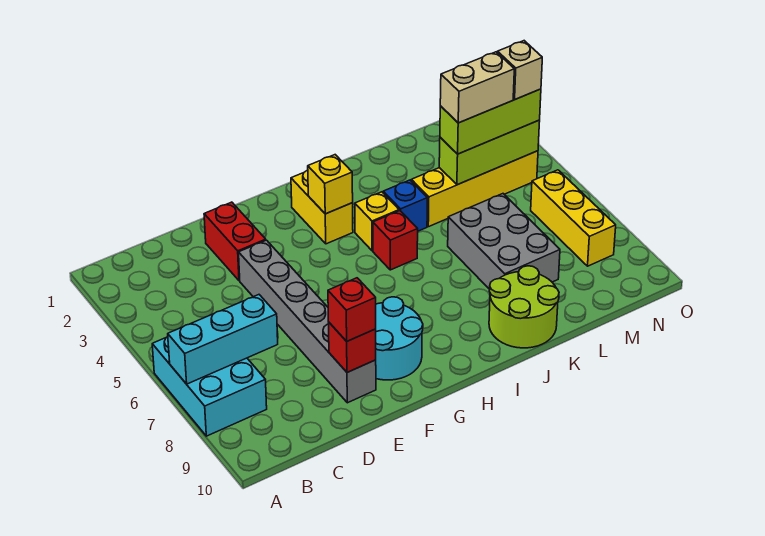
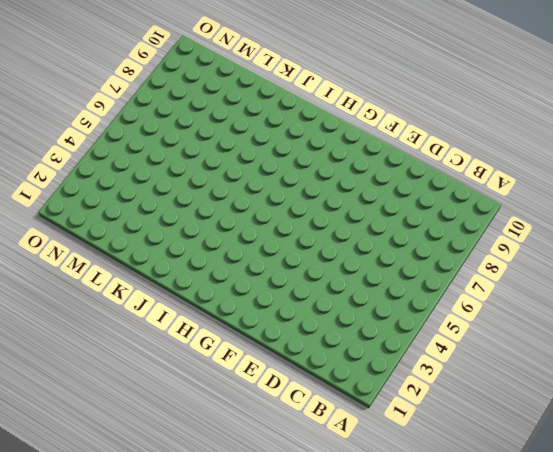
none -> cyan brick A6:B8 level 1
none -> red brick E2:E3 level 1
none -> grey brick E4:E9 level 1

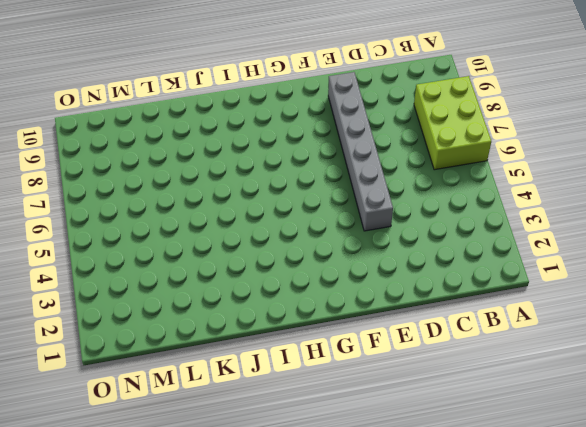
lime brick A6:B8 level 1 -> cyan brick A6:B8 level 1
none -> red brick E2:E3 level 1
none -> cyan round brick F8:G9 level 1
none -> yellow brick H2:H3 level 1

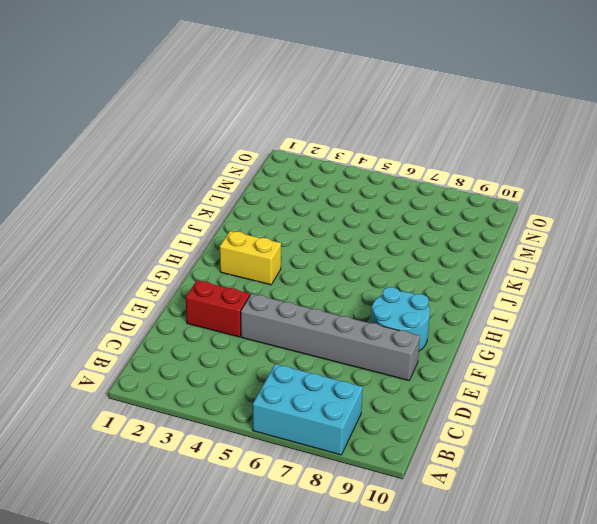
none -> yellow brick I4 level 1
none -> red brick I5 level 1
none -> blue brick J4 level 1

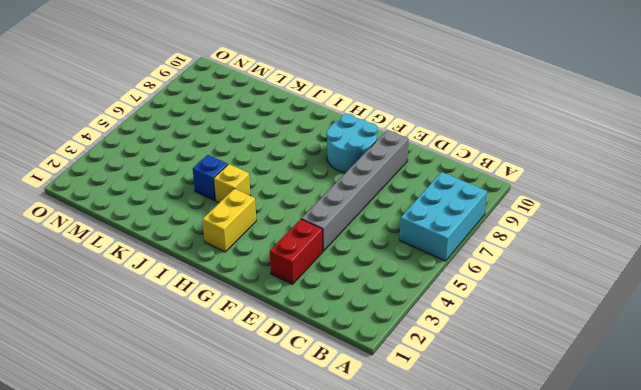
none -> red brick I5 level 1
none -> lime round brick J9:K10 level 1
none -> yellow brick K4:N4 level 1

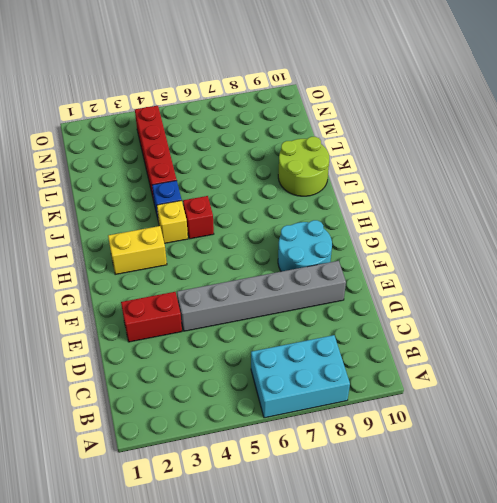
red brick K4:N4 level 1 -> yellow brick K4:N4 level 1
none -> grey brick K6:L8 level 1
none -> yellow brick N6:N8 level 1
none -> cyan brick A7:C7 level 2

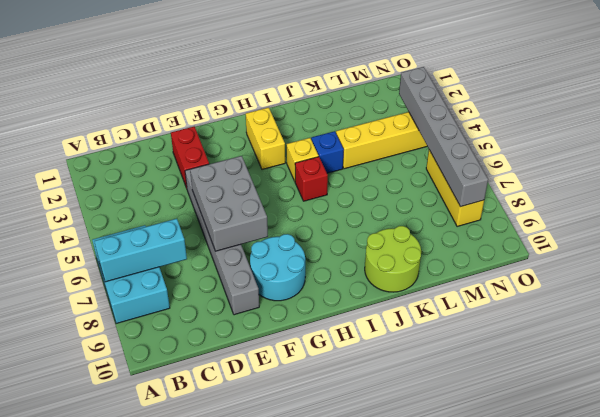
grey brick E5:F7 level 2 -> grey brick K6:L8 level 1
grey brick N3:N8 level 2 -> lime brick L4:N4 level 2
none -> red brick E9 level 2
none -> yellow brick H3 level 2
none -> red brick E9 level 3

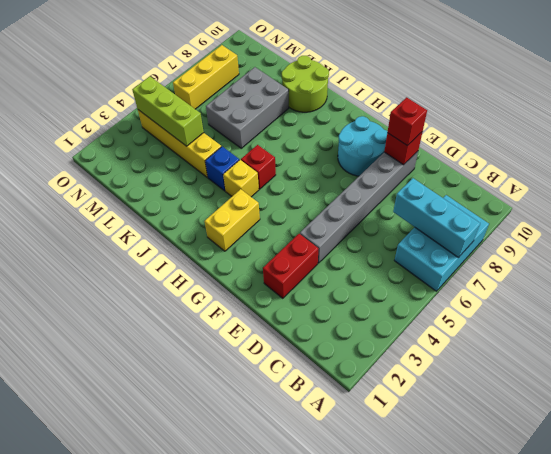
none -> yellow brick H3 level 2
none -> lime brick L4:N4 level 3
none -> tan brick L4:M4 level 4

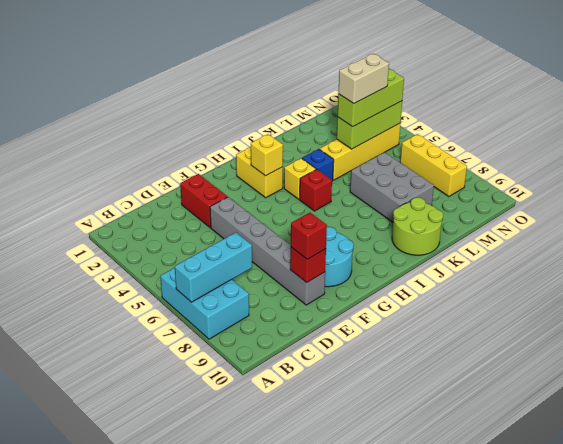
none -> tan brick N4 level 4

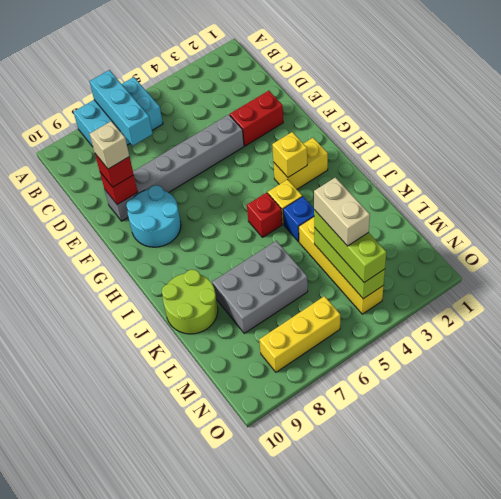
tan brick E9 level 4 -> tan brick N4 level 4

